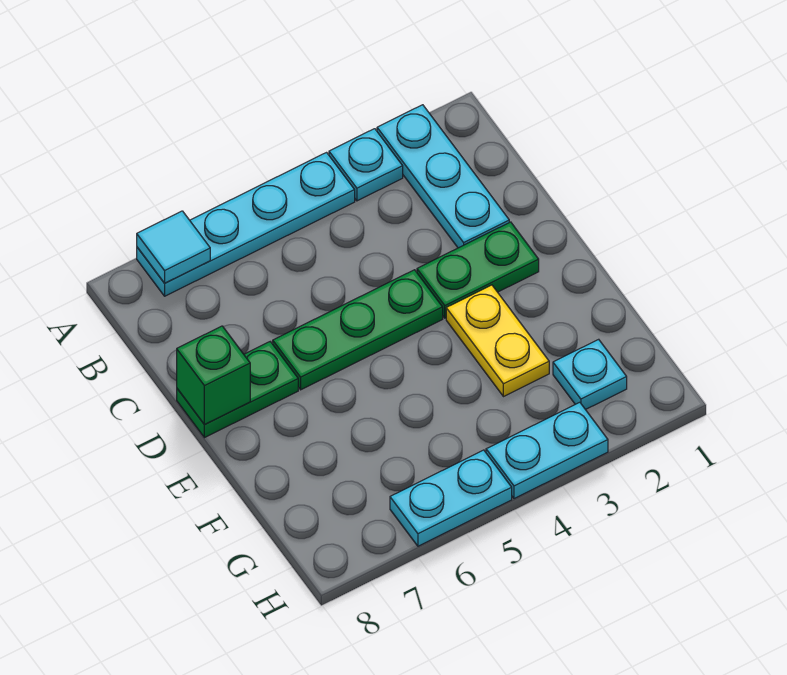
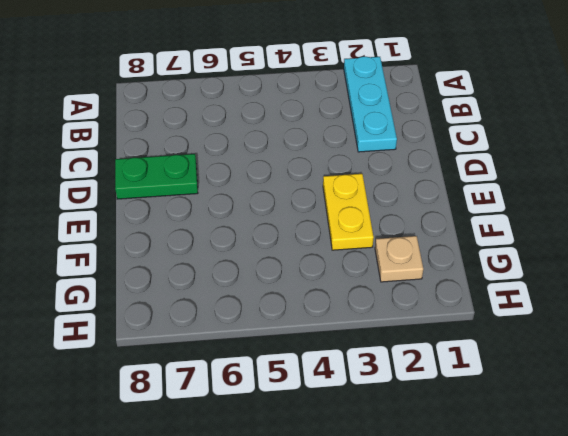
tan plate G2 level 1 -> cyan plate G2 level 1
none -> cyan plate A3 level 1
none -> cyan plate A4:A7 level 1
none -> green plate D2:D3 level 1

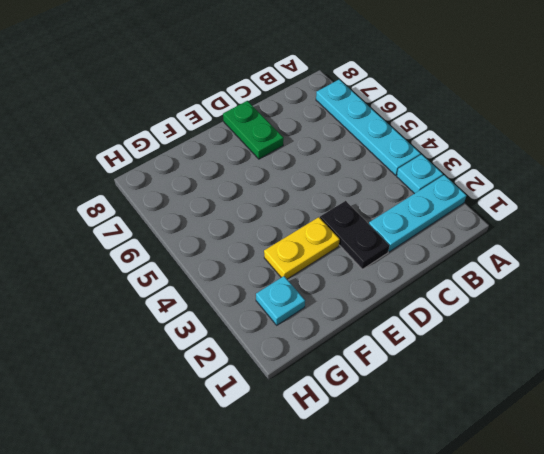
black plate D2:D3 level 1 -> green plate D2:D3 level 1
none -> green plate D4:D6 level 1
none -> cyan plate H3:H4 level 1
none -> cyan plate H5:H6 level 1

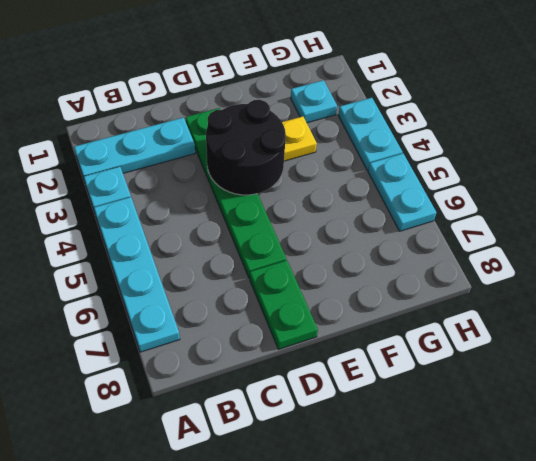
black round brick D3:E4 level 2 -> none
none -> cyan tile A7 level 2
none -> green brick D8 level 2

